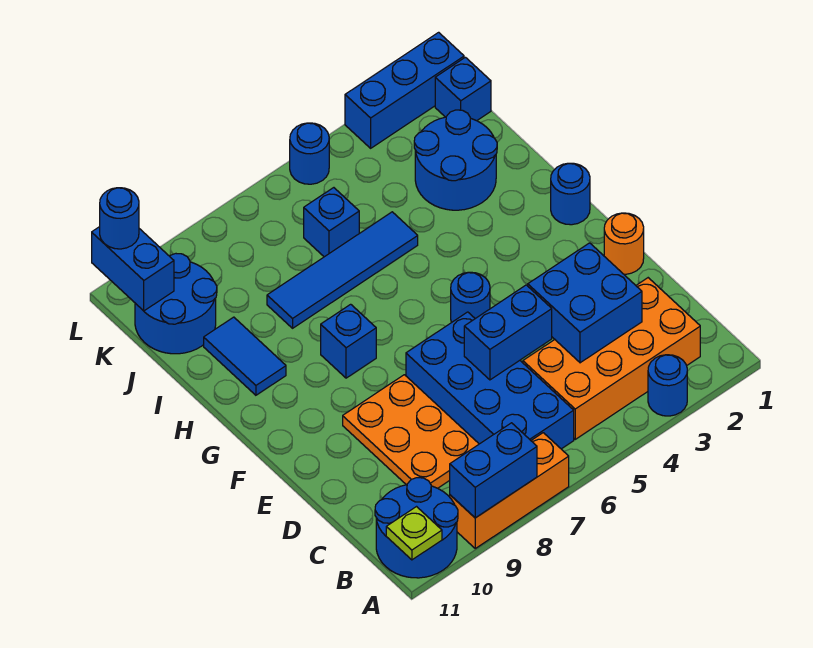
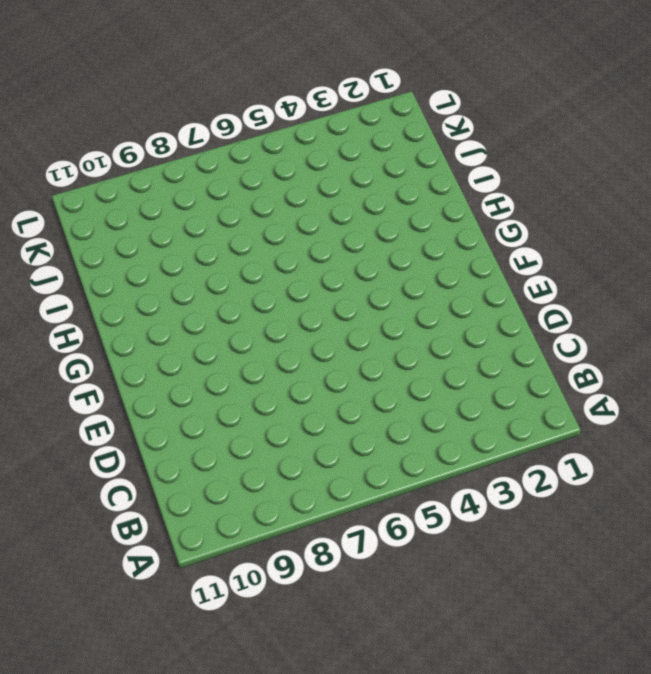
none -> blue round brick A3 level 1
none -> orange brick A7:A9 level 1
none -> blue round brick A10:B11 level 1

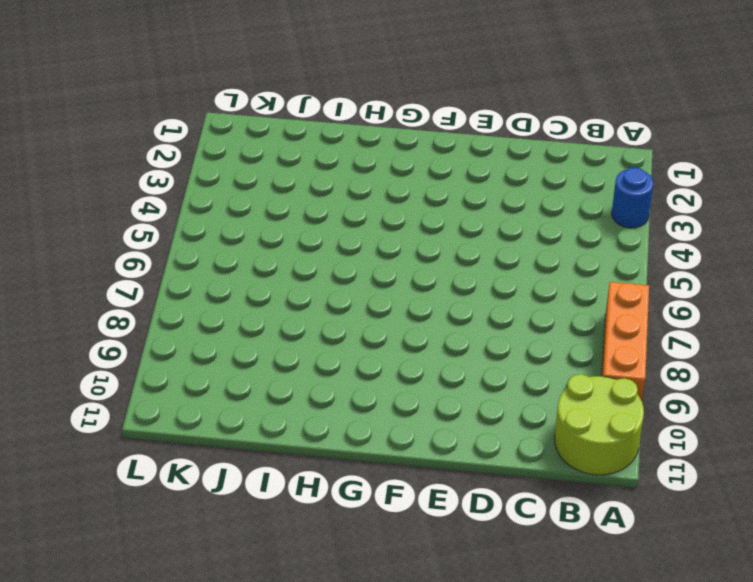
lime round brick A10:B11 level 1 -> blue round brick A10:B11 level 1
none -> orange brick B2:C5 level 1
none -> blue brick B6:E7 level 1
none -> orange plate C8:E9 level 1

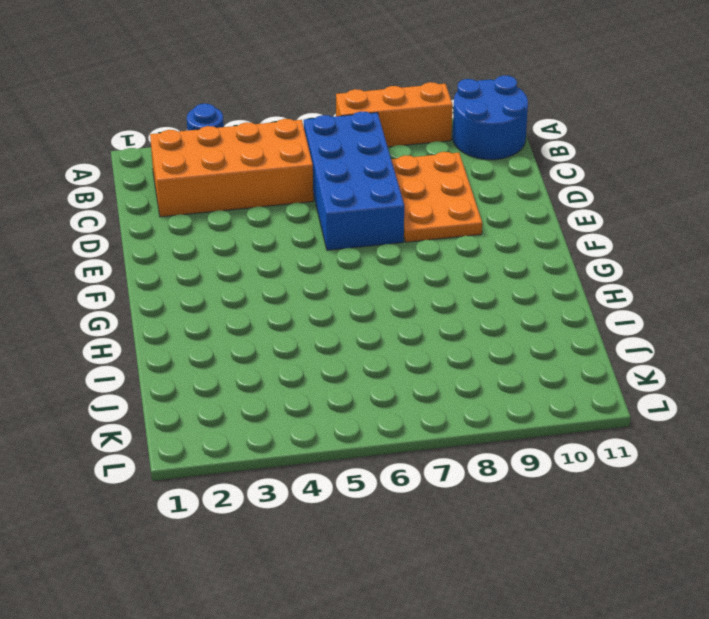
none -> orange round brick E1 level 1
none -> blue round brick F5 level 1
none -> blue round brick G1 level 1

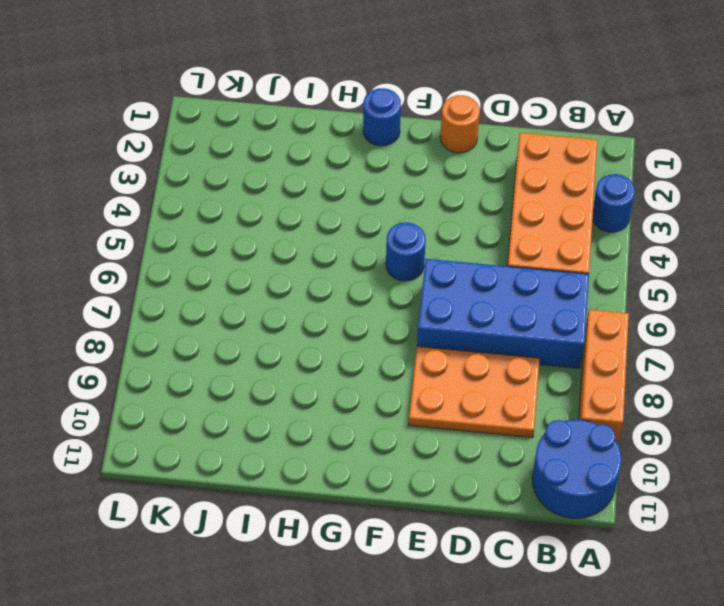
none -> blue brick G8 level 1
none -> blue tile H10:I10 level 1
none -> blue round brick I2:J3 level 1

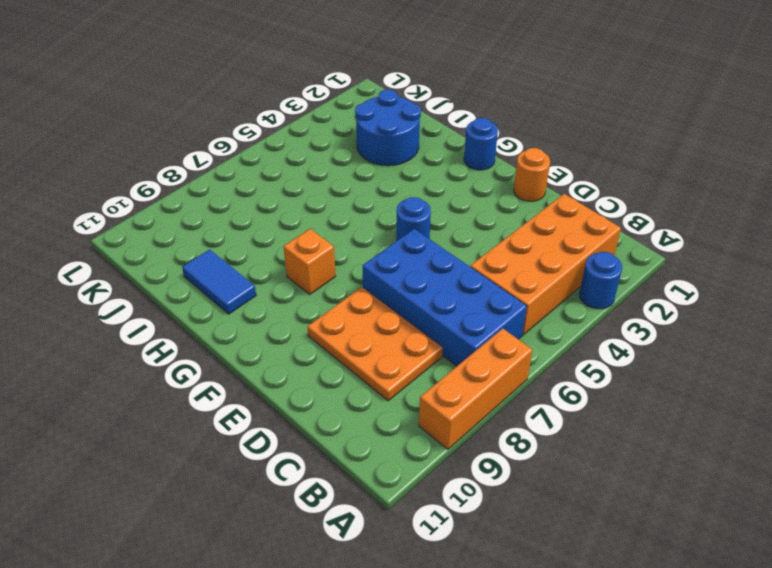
orange brick G8 level 1 -> blue brick G8 level 1
none -> blue round brick A10:B11 level 1
none -> blue tile I5:I8 level 1
none -> blue brick J6 level 1

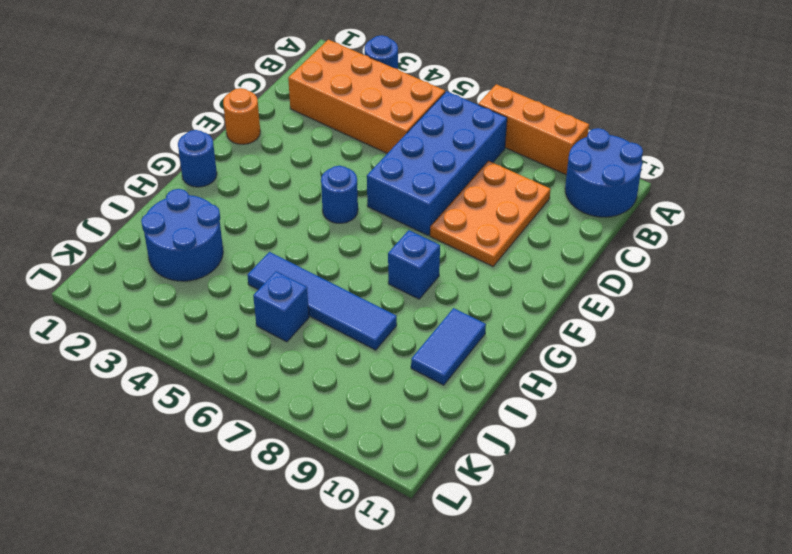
none -> blue round brick J10:K11 level 1
none -> blue brick K1 level 1
none -> blue brick L1:L3 level 1

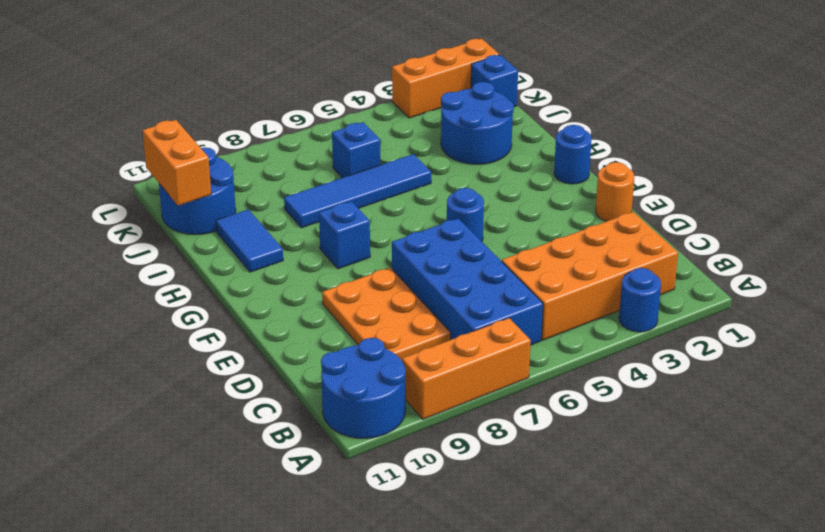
orange brick J11:K11 level 2 -> blue brick K11:L11 level 2
orange brick L1:L3 level 1 -> blue brick L1:L3 level 1
none -> blue round brick L5 level 1
none -> blue brick A8:A9 level 2
none -> lime plate A11 level 2

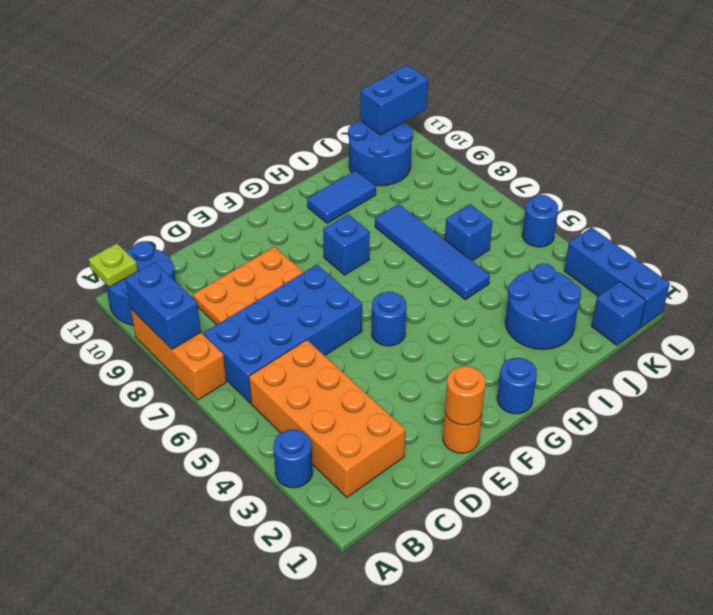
orange round brick E1 level 2 -> none
none -> blue brick C3:D4 level 2
none -> blue brick D5:D6 level 2
none -> blue round brick L11 level 3

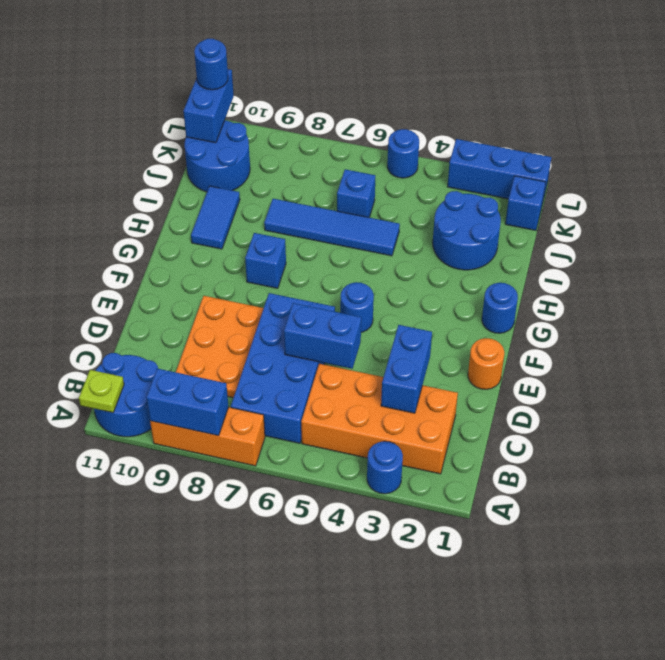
blue brick C3:D3 level 2 -> blue brick C3:D4 level 2

